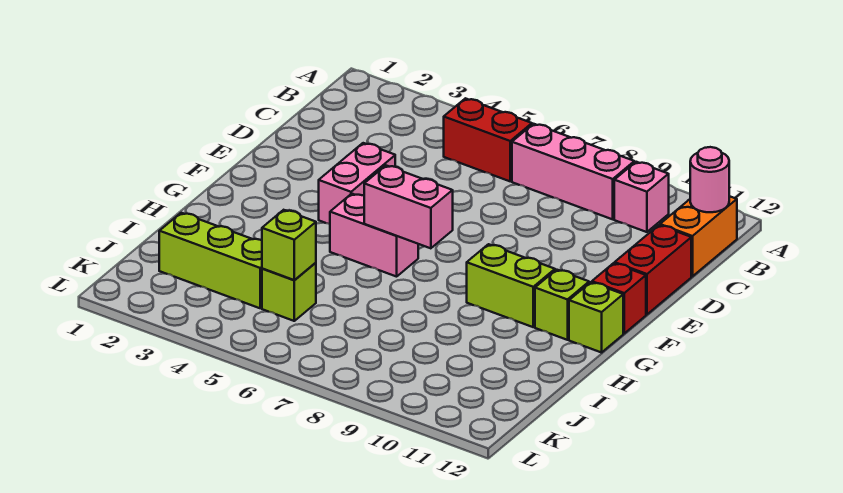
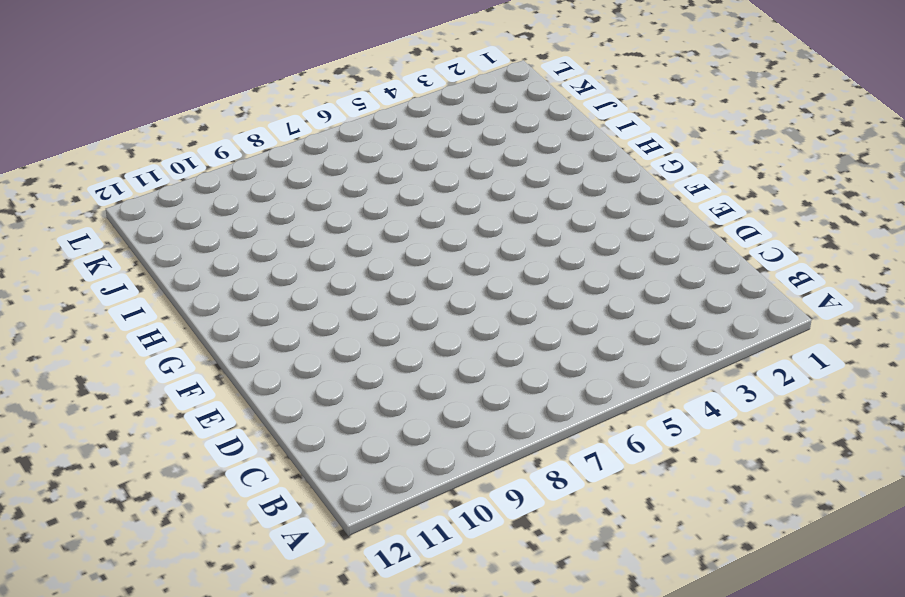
none -> red brick B5:B6 level 1
none -> pink brick B7:B9 level 1
none -> pink brick B10 level 1

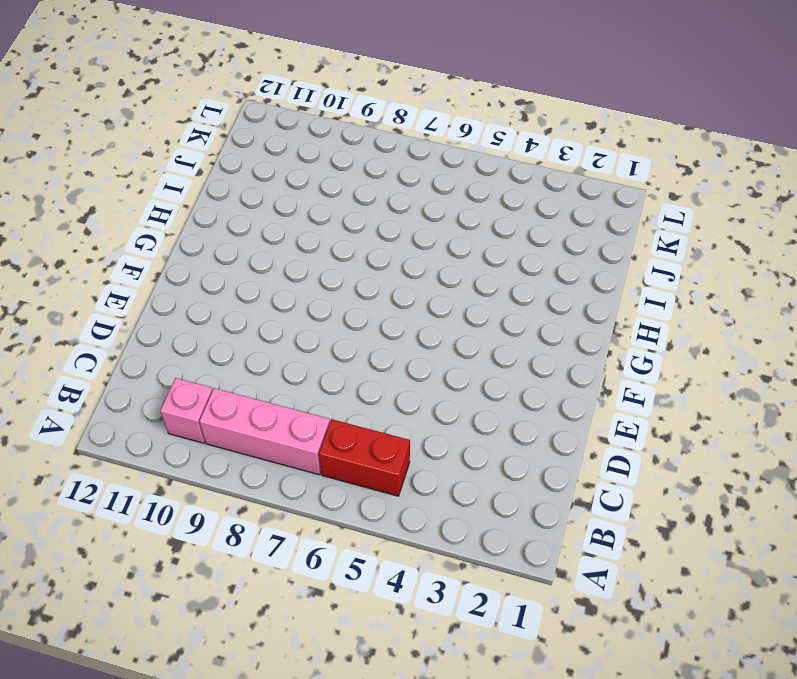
none -> orange brick B12:C12 level 1
none -> red brick D12:E12 level 1
none -> pink brick E4:F4 level 1

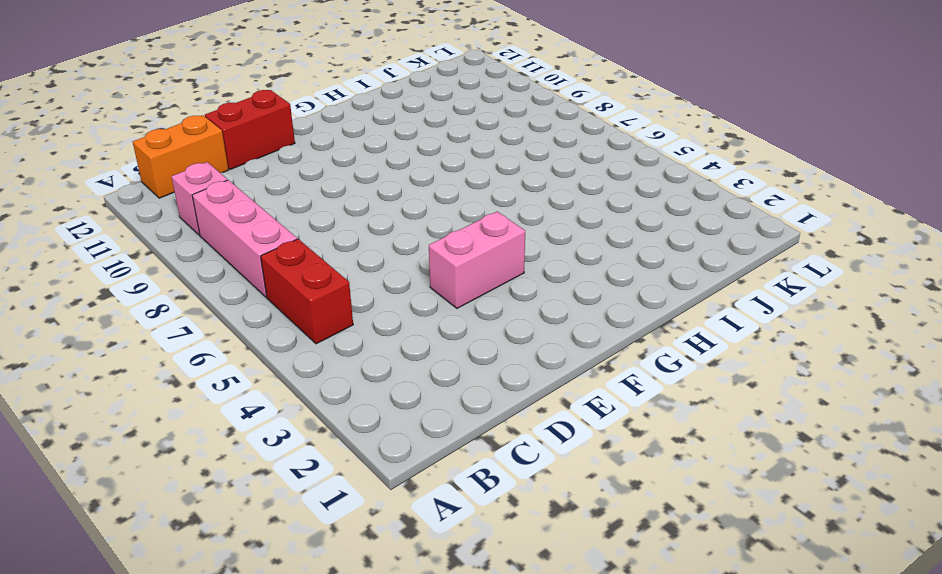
none -> red brick F12 level 1
none -> pink brick G5:G6 level 1
none -> lime brick G9:G10 level 1

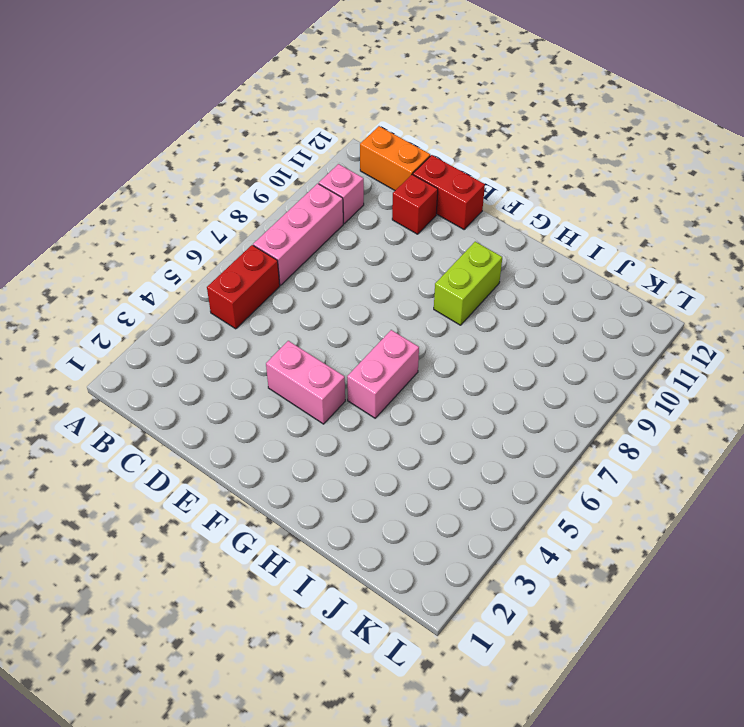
red brick D11 level 1 -> red brick F12 level 1
none -> lime brick G11 level 1
none -> lime brick G12 level 1
none -> lime brick J2:J4 level 1

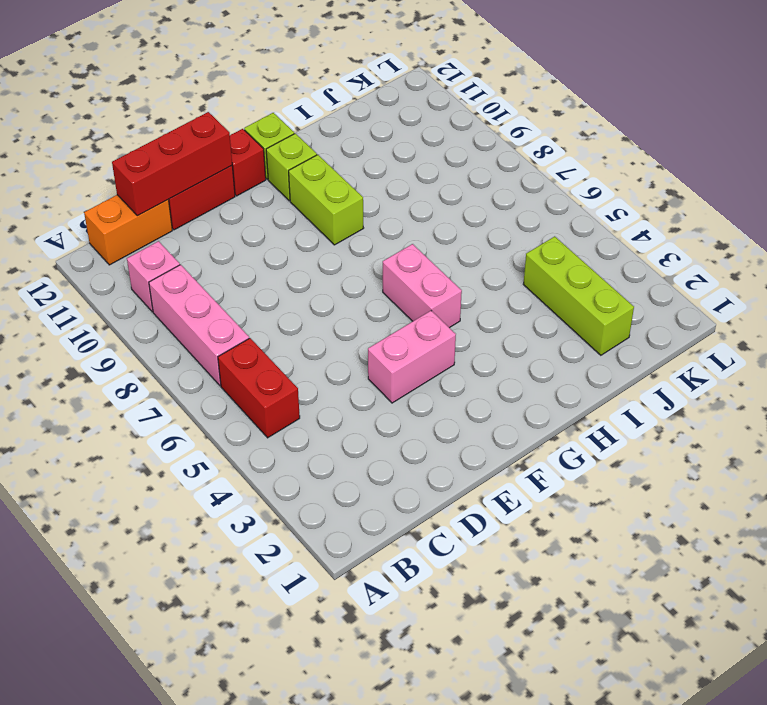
red brick C12:E12 level 2 -> none
none -> lime brick J5 level 1
none -> pink round brick B12 level 2
none -> pink brick G6:G7 level 2

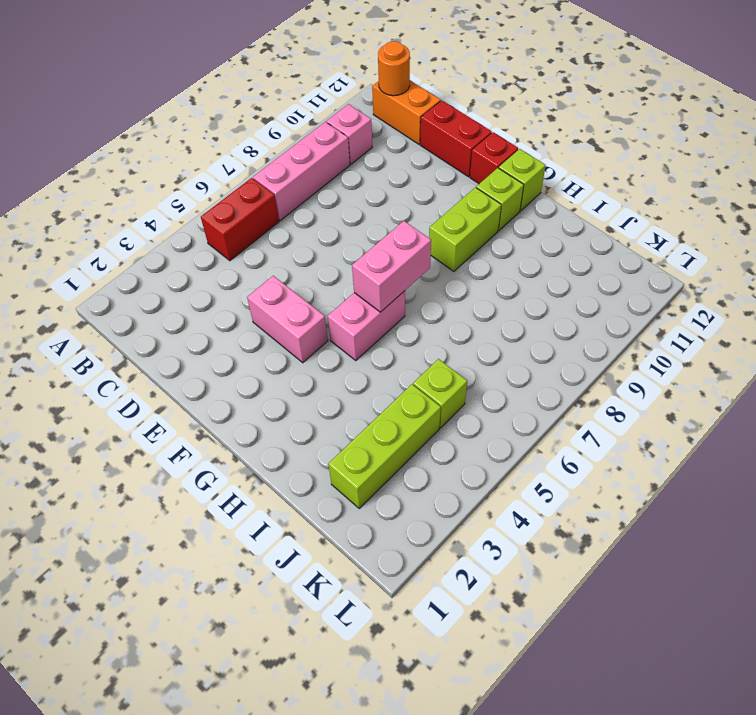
orange round brick B12 level 2 -> pink round brick B12 level 2
none -> lime brick J5 level 2

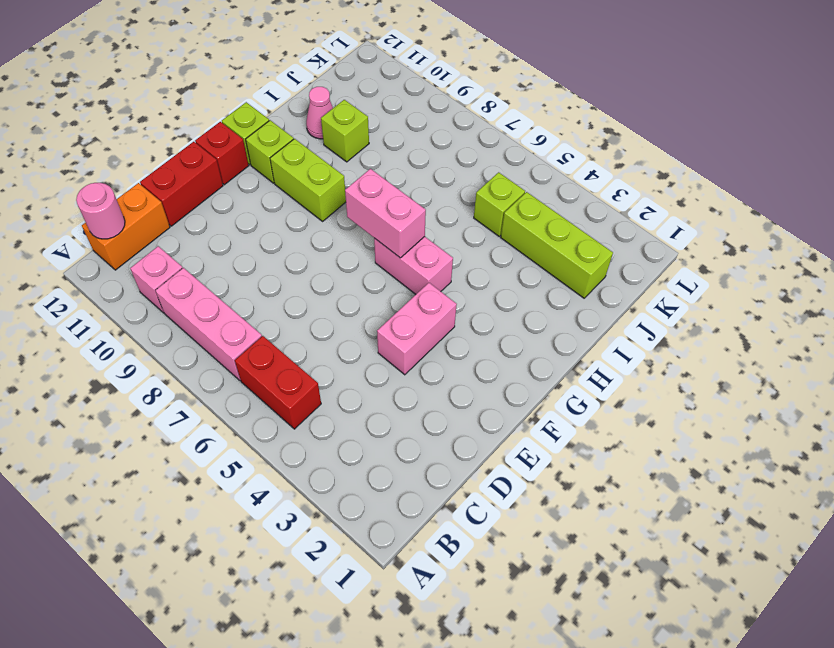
lime brick I10 level 1 -> lime brick J5 level 2
pink cone I11 level 1 -> none

